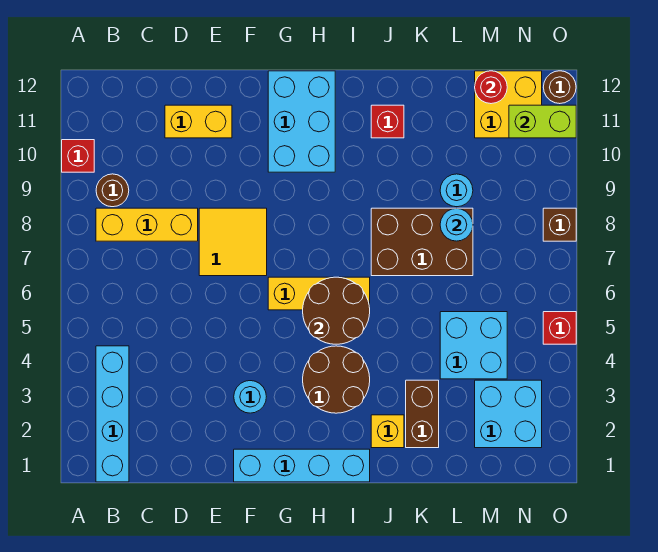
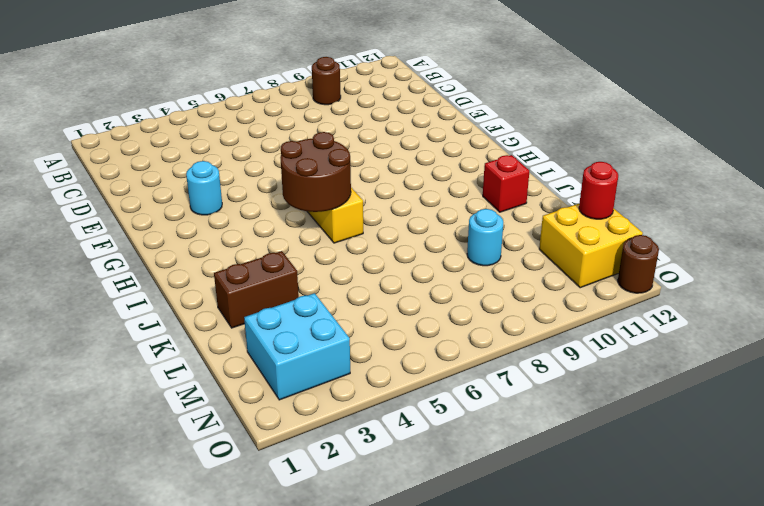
none -> red brick A10 level 1
none -> cyan brick B1:B4 level 1
none -> yellow brick B8:D8 level 1

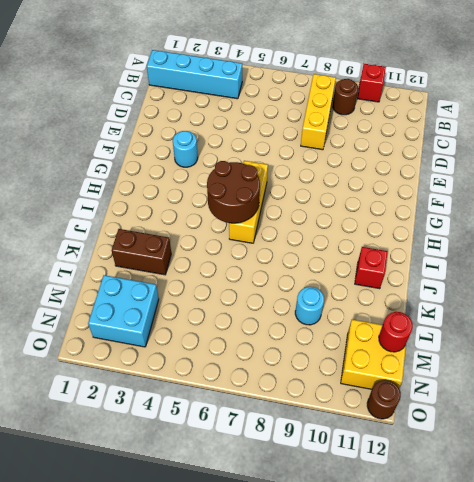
none -> yellow brick D11:E11 level 1
none -> yellow tile E7:F8 level 1
none -> cyan brick F1:I1 level 1

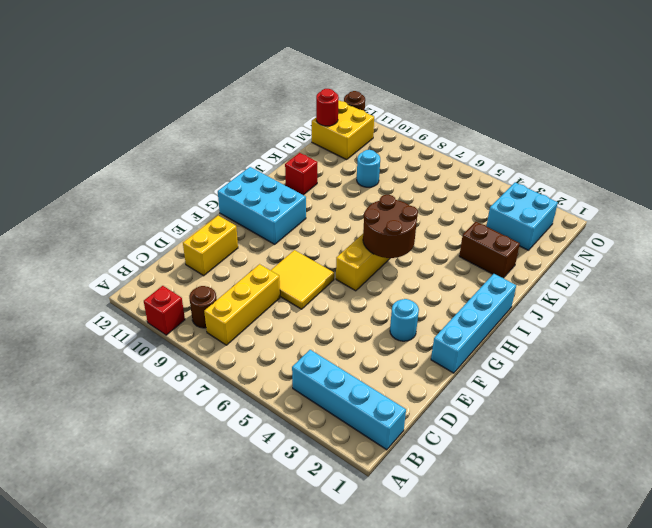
none -> brown round brick H3:I4 level 1
none -> yellow brick J2 level 1
none -> brown brick J7:L8 level 1

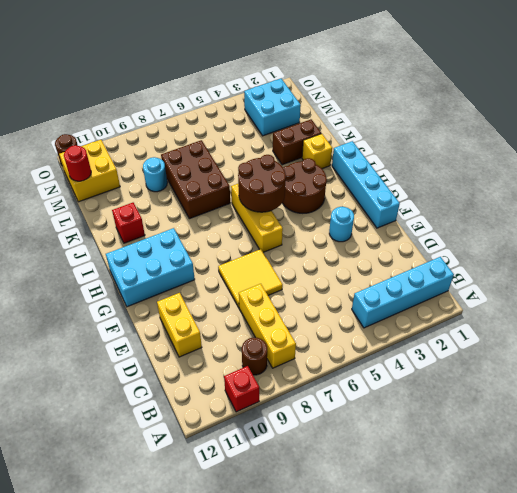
none -> cyan brick L4:M5 level 1
none -> red brick O5 level 1
none -> brown brick O8 level 1

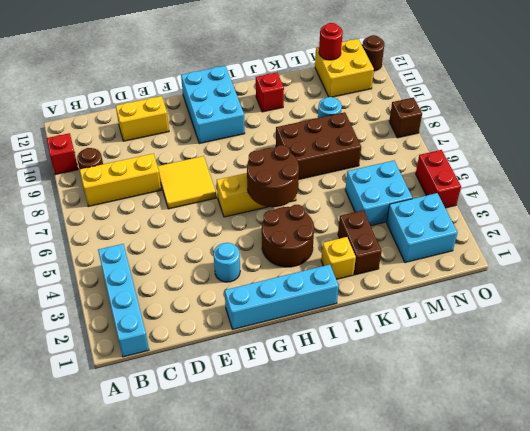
red brick O4:O5 level 1 -> red brick O5 level 1
none -> cyan round brick L8 level 2
none -> lime brick N11:O11 level 2

